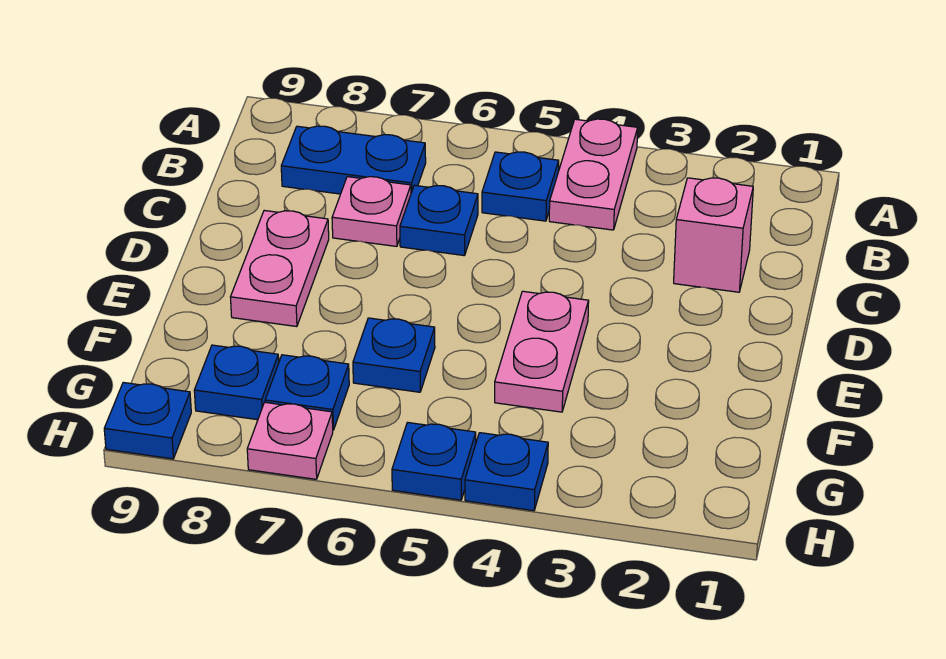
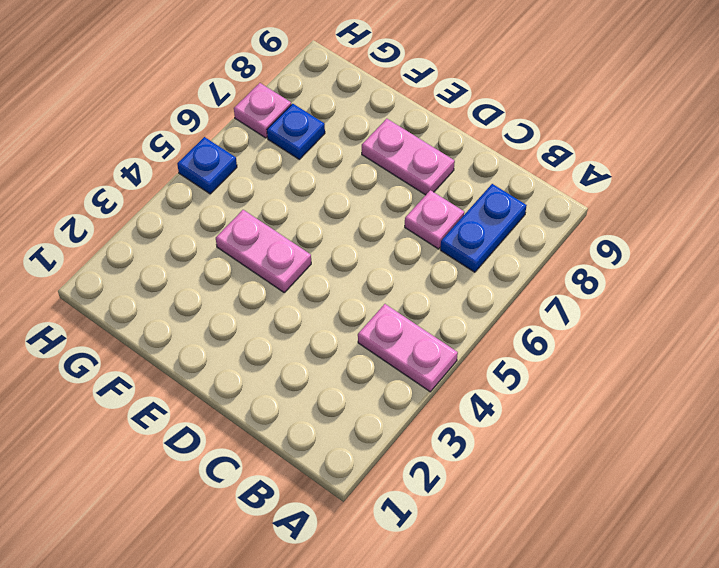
none -> blue plate B5 level 1
none -> pink brick C2 level 1
none -> blue plate C6 level 1

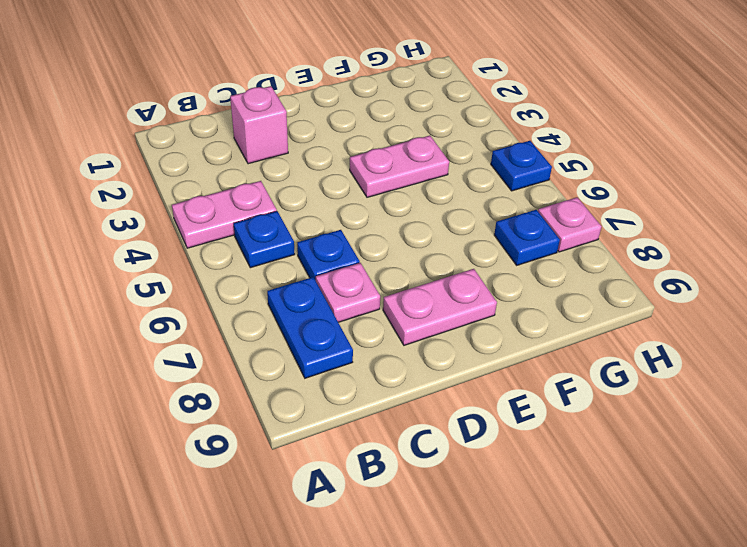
none -> blue plate F6 level 1
none -> blue plate G8 level 1
none -> blue plate H4 level 1

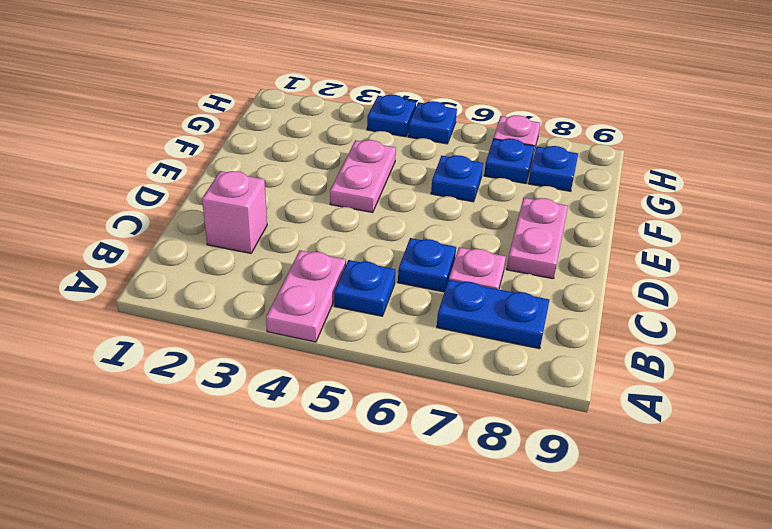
none -> blue plate H9 level 1

